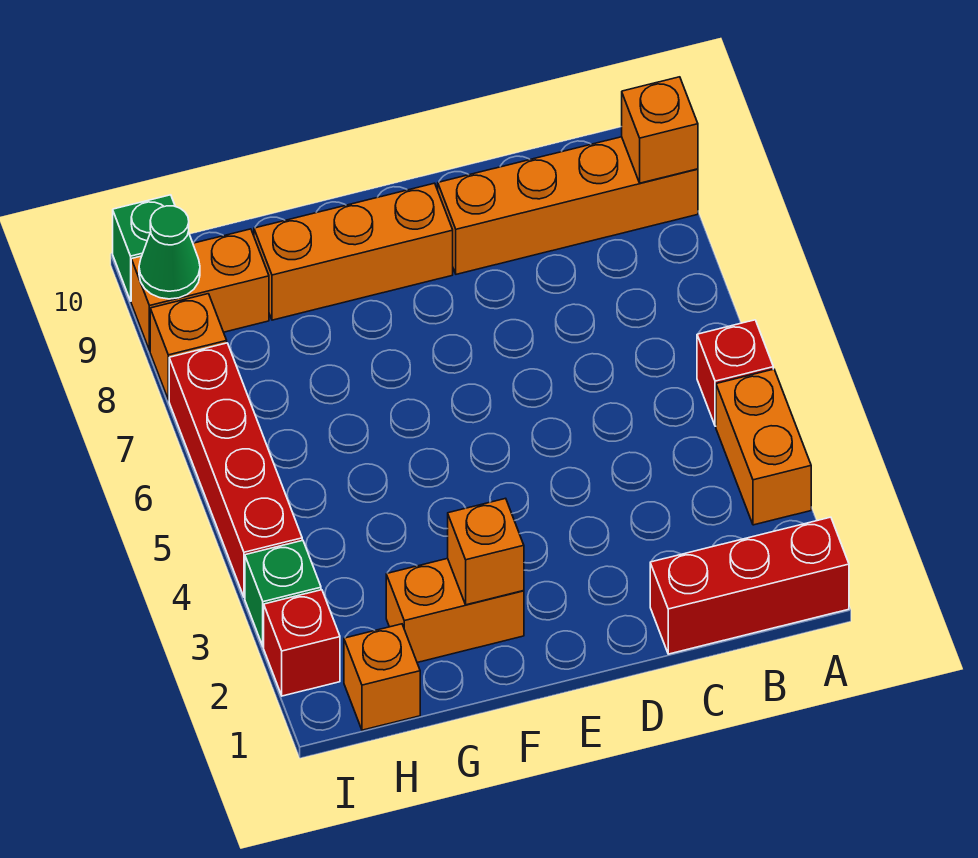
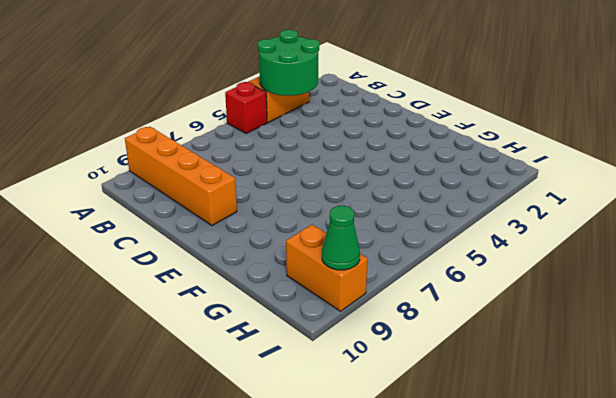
green round brick A3:B4 level 2 -> none
none -> red brick A1:C1 level 1
none -> orange brick E9:G9 level 1
none -> orange brick F2:G2 level 1

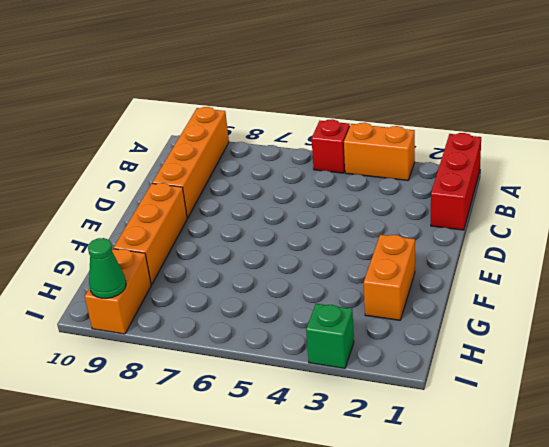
none -> orange brick H1 level 1
none -> red brick I2 level 1
none -> red brick I4:I7 level 1

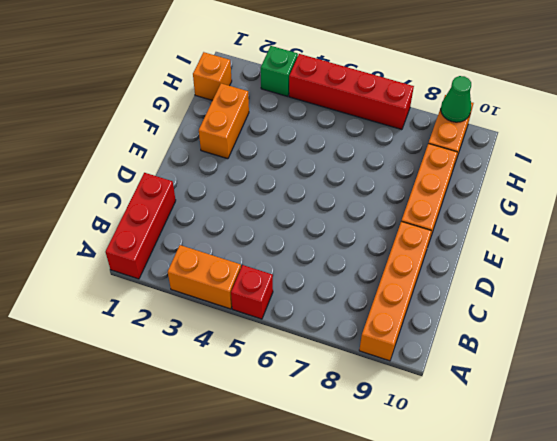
none -> red brick I2 level 1
none -> orange brick I8 level 1
none -> green brick I10 level 1

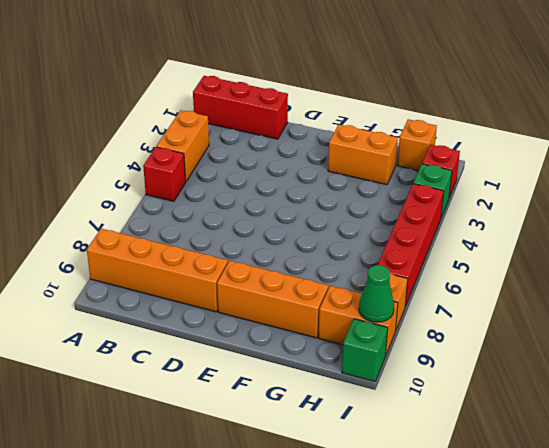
none -> orange brick A9 level 2
none -> orange brick F2 level 2

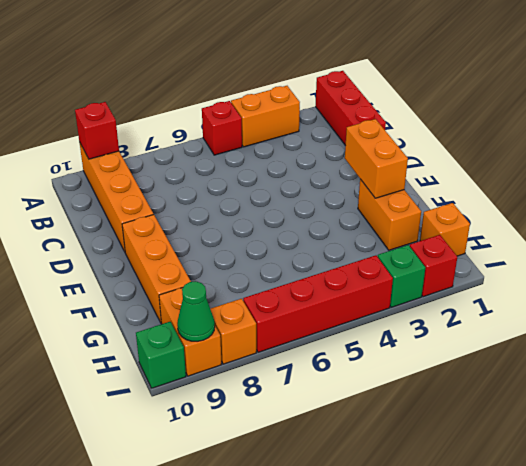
red brick A9 level 2 -> orange brick A9 level 2
orange brick E2:F2 level 2 -> orange brick F2 level 2

